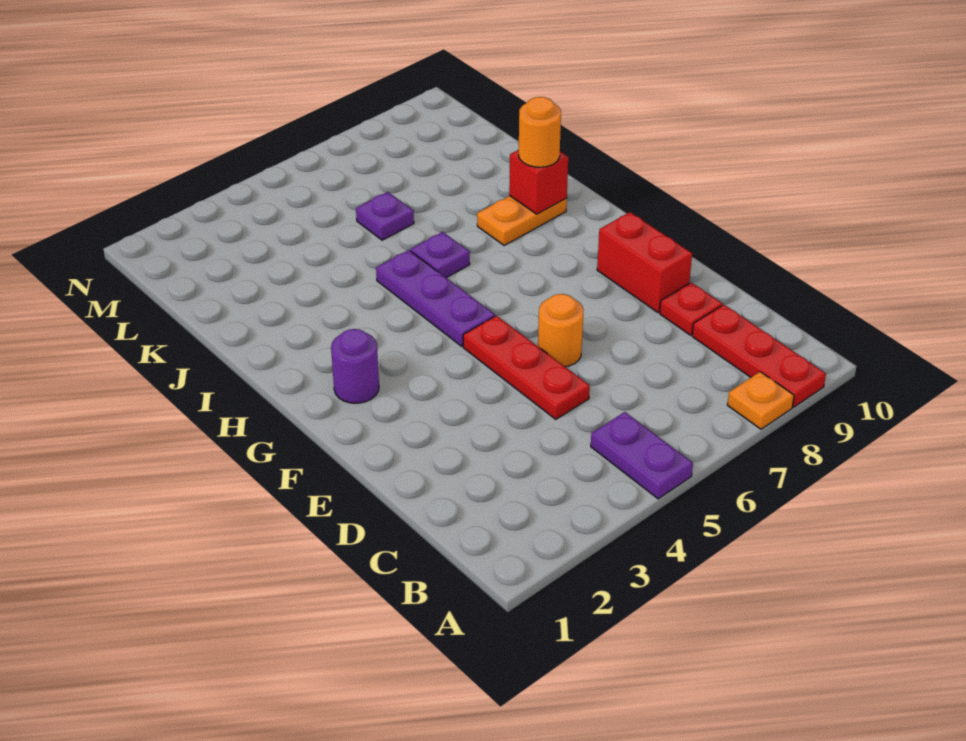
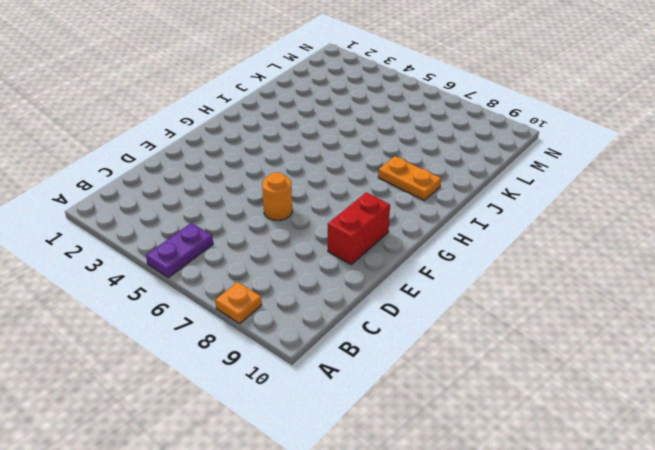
none -> red plate A9:C9 level 1
none -> red plate D5:F5 level 1
none -> red plate D9 level 1

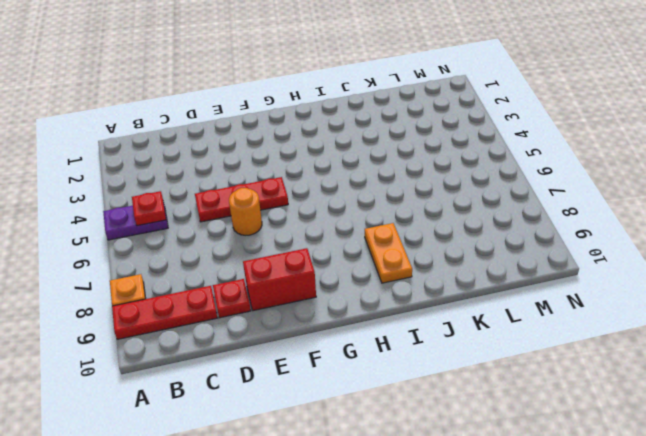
red plate B5 level 2 -> none
none -> purple round brick G2 level 1
none -> purple plate G5:I5 level 1
none -> purple plate I6 level 1

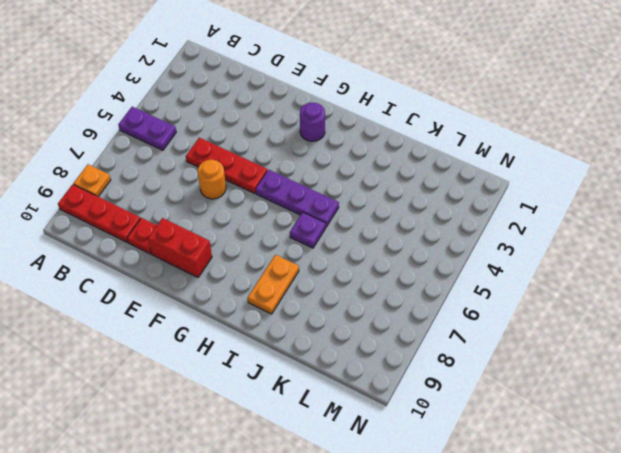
none -> purple plate K6 level 1
none -> red brick I9 level 2
none -> orange round brick I9 level 3

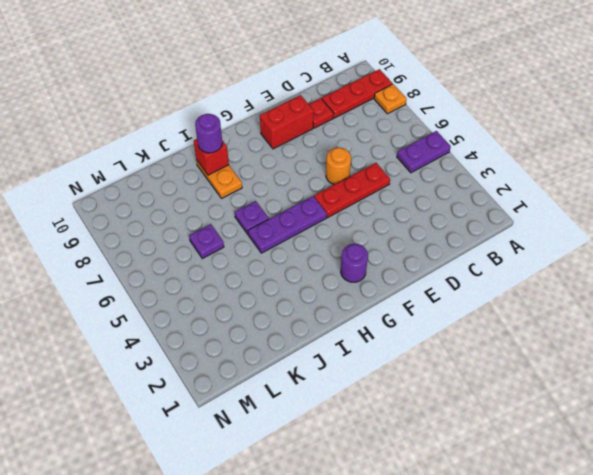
purple round brick I9 level 3 -> orange round brick I9 level 3

